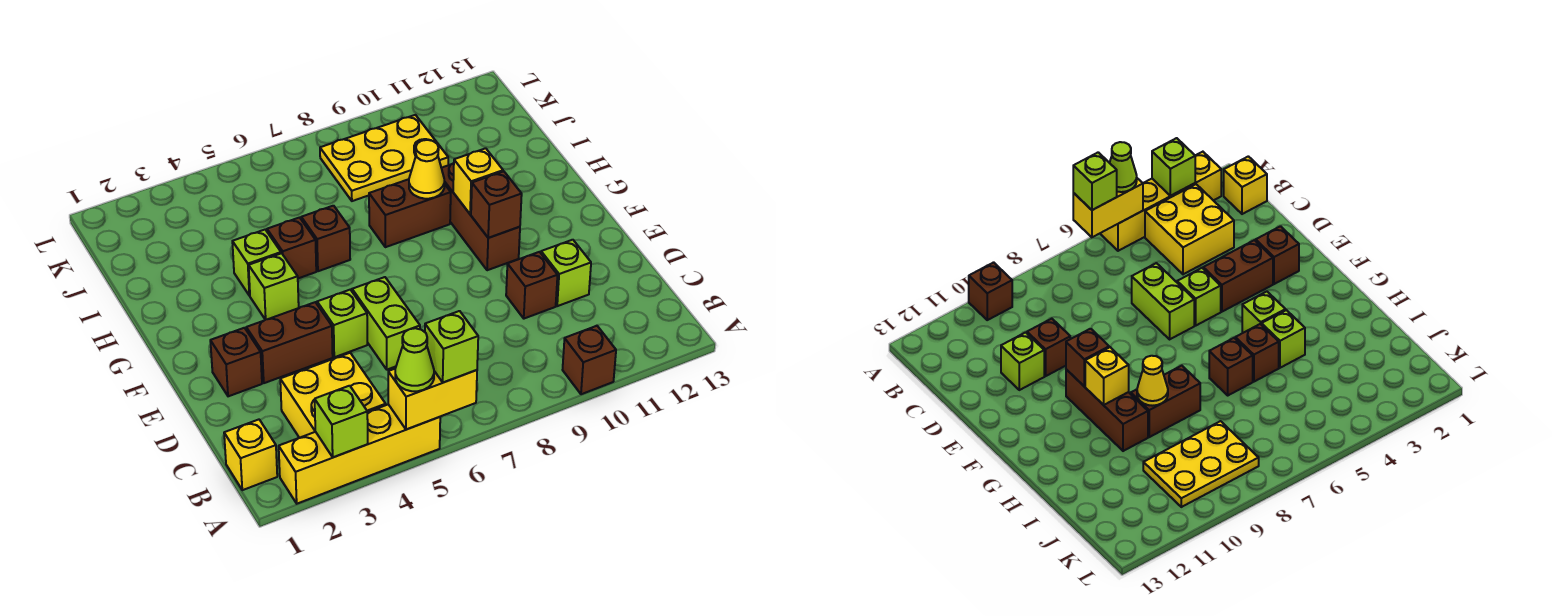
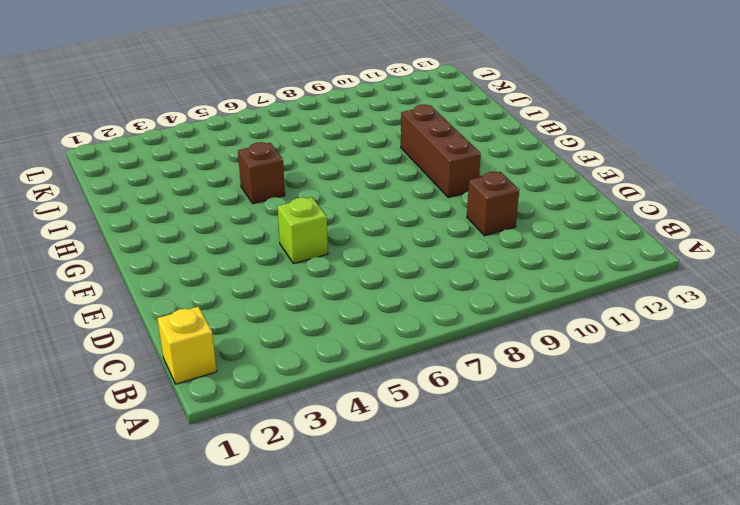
none -> yellow brick A2:A5 level 1
none -> brown brick A10 level 1
none -> yellow brick B3:C4 level 1

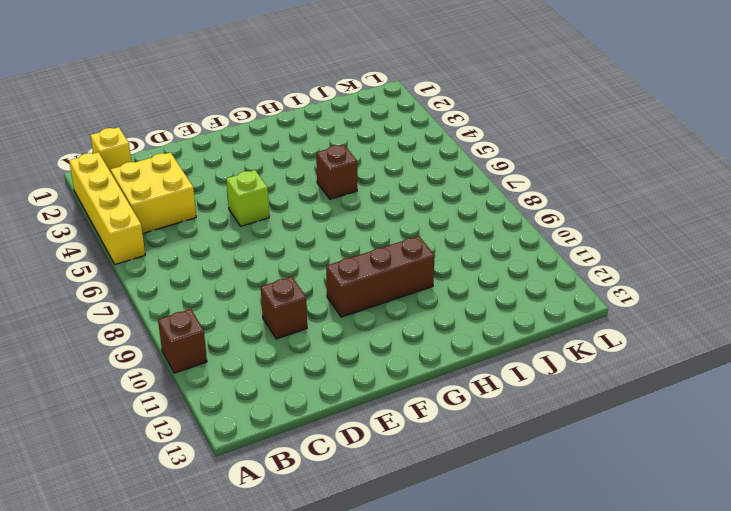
none -> lime brick D6:E6 level 1
none -> lime brick D11 level 1
none -> brown brick E2 level 1

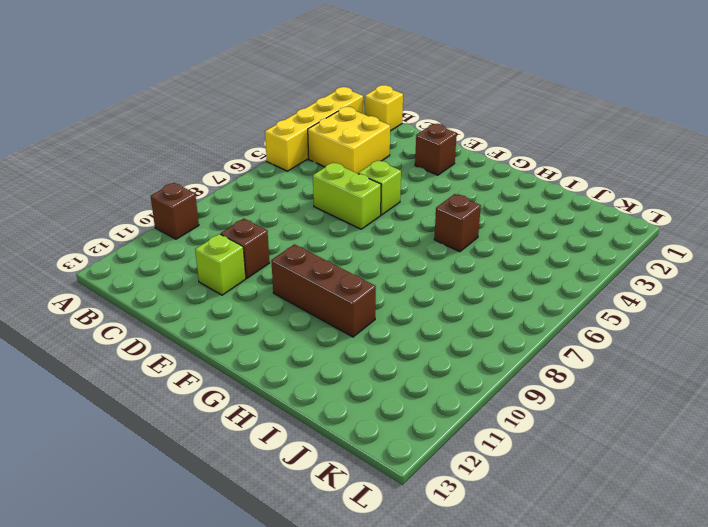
none -> brown brick E3:E4 level 1
none -> lime brick G4 level 1
none -> lime brick H4 level 1

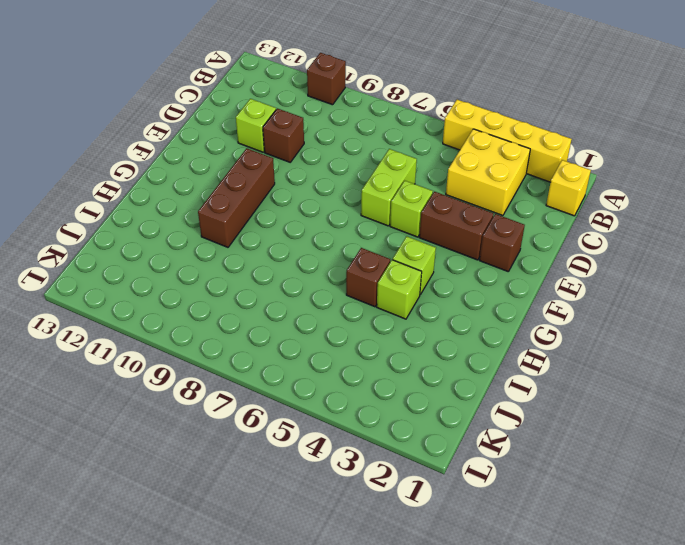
none -> brown brick H6 level 1
none -> brown brick H8:H9 level 1
none -> yellow plate J8:K10 level 1

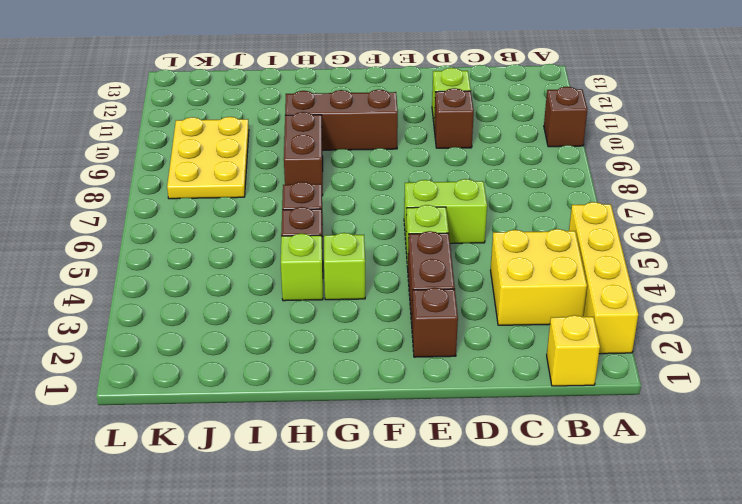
none -> lime brick A3 level 2
none -> yellow brick A5:A6 level 2
none -> brown brick F10 level 2

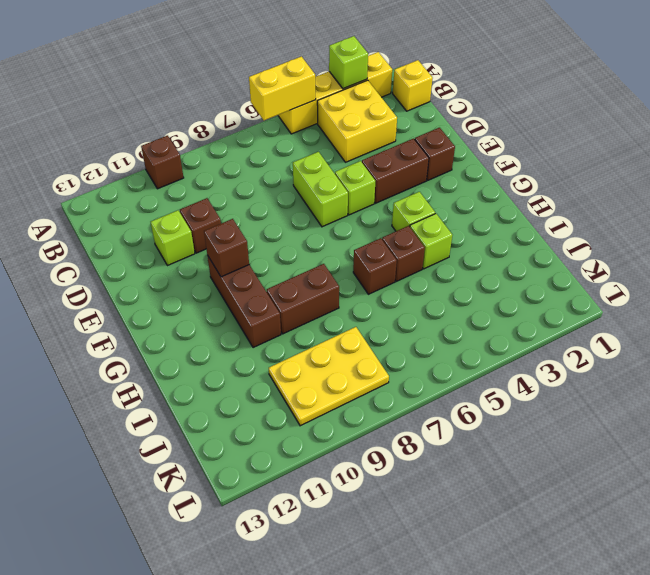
none -> yellow brick G10 level 2
none -> yellow cone H9 level 2
none -> lime cone A5 level 3

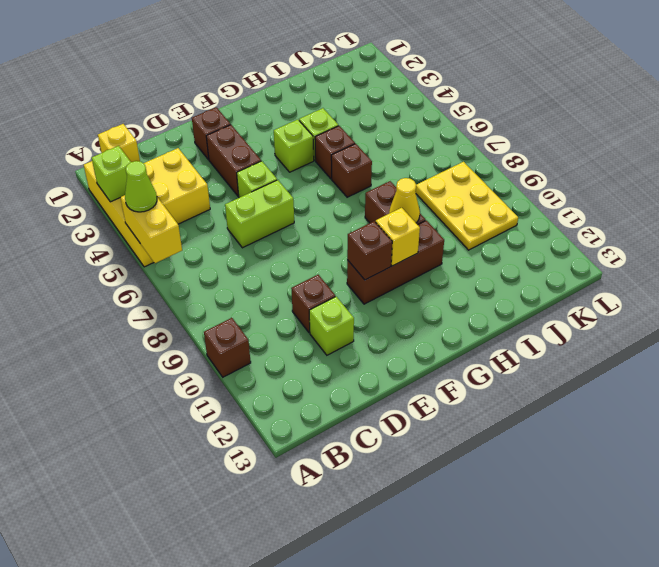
none -> lime brick A6 level 3

